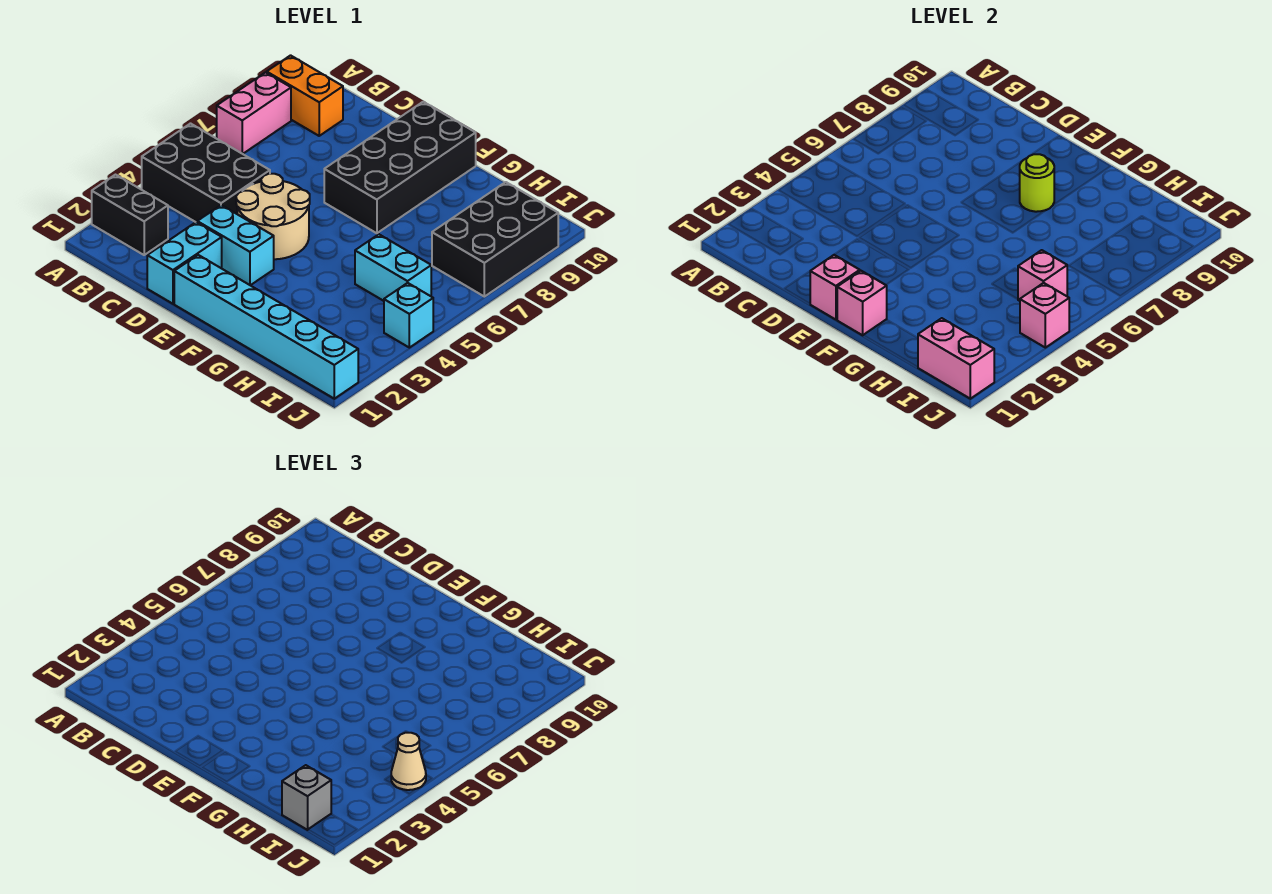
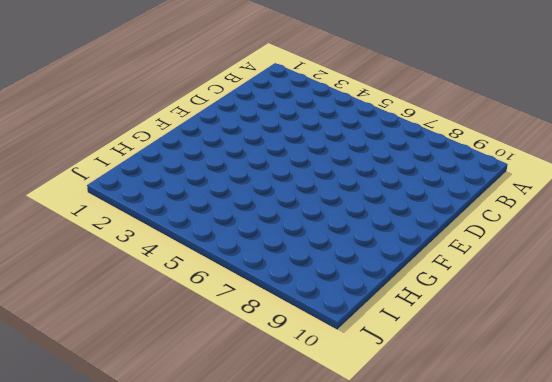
none -> black brick A2:B2 level 1
none -> black brick A4:C5 level 1
none -> pink brick A7:A8 level 1

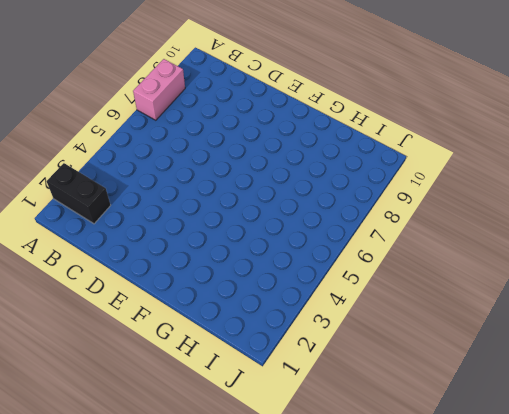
none -> black brick A4:C5 level 1
none -> orange brick A9:B9 level 1
none -> cyan brick D1:D2 level 1

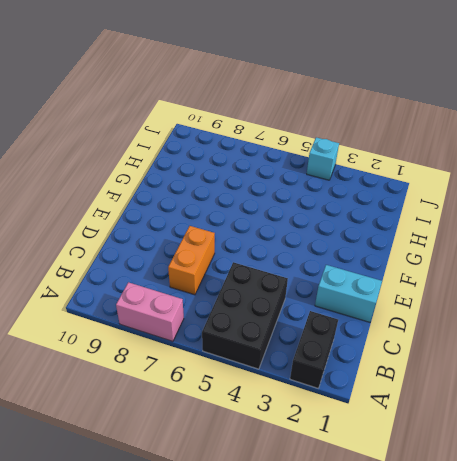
orange brick C7:D7 level 1 -> orange brick A9:B9 level 1
none -> cyan brick D3:E3 level 1
none -> tan round brick D4:E5 level 1
none -> cyan brick E1:J1 level 1

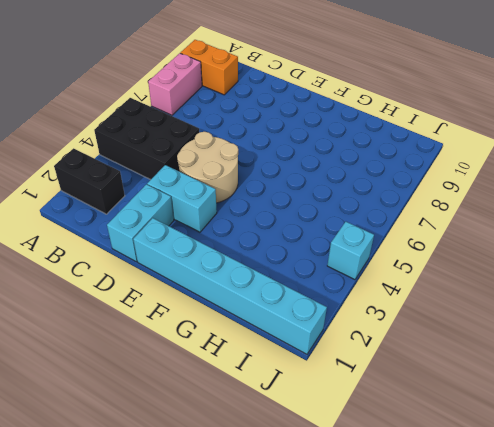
none -> black brick E7:F10 level 1
none -> cyan brick H5:I5 level 1
none -> black brick I7:J9 level 1

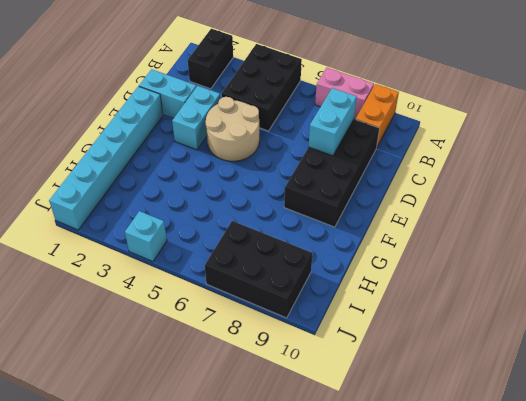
black brick C8:F9 level 1 -> black brick E7:F10 level 1
cyan brick C8:D8 level 2 -> cyan brick H5:I5 level 1
none -> pink brick E1 level 2
none -> pink brick F1 level 2
none -> lime round brick F8 level 2

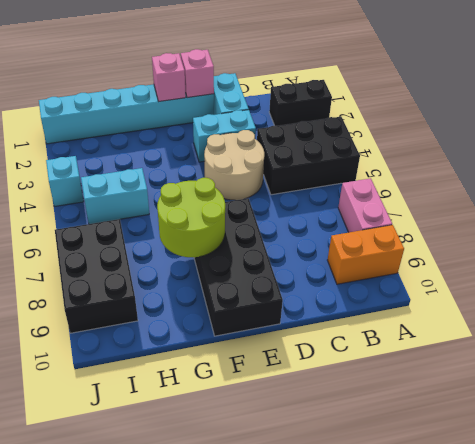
lime round brick F7:G8 level 2 -> lime round brick F8 level 2
none -> pink brick I1:J1 level 2
none -> pink brick I5 level 2
none -> pink brick J4 level 2

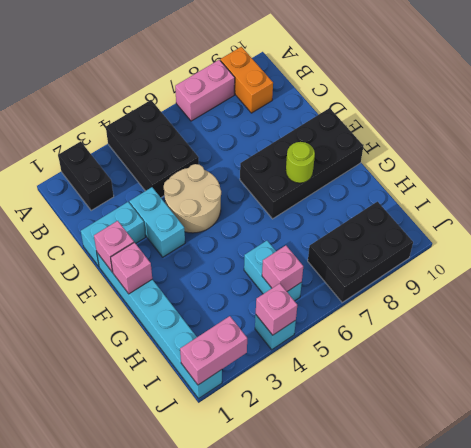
pink brick J1:J2 level 2 -> pink brick I1:J1 level 2
none -> grey brick I1 level 3
none -> tan cone J4 level 3

